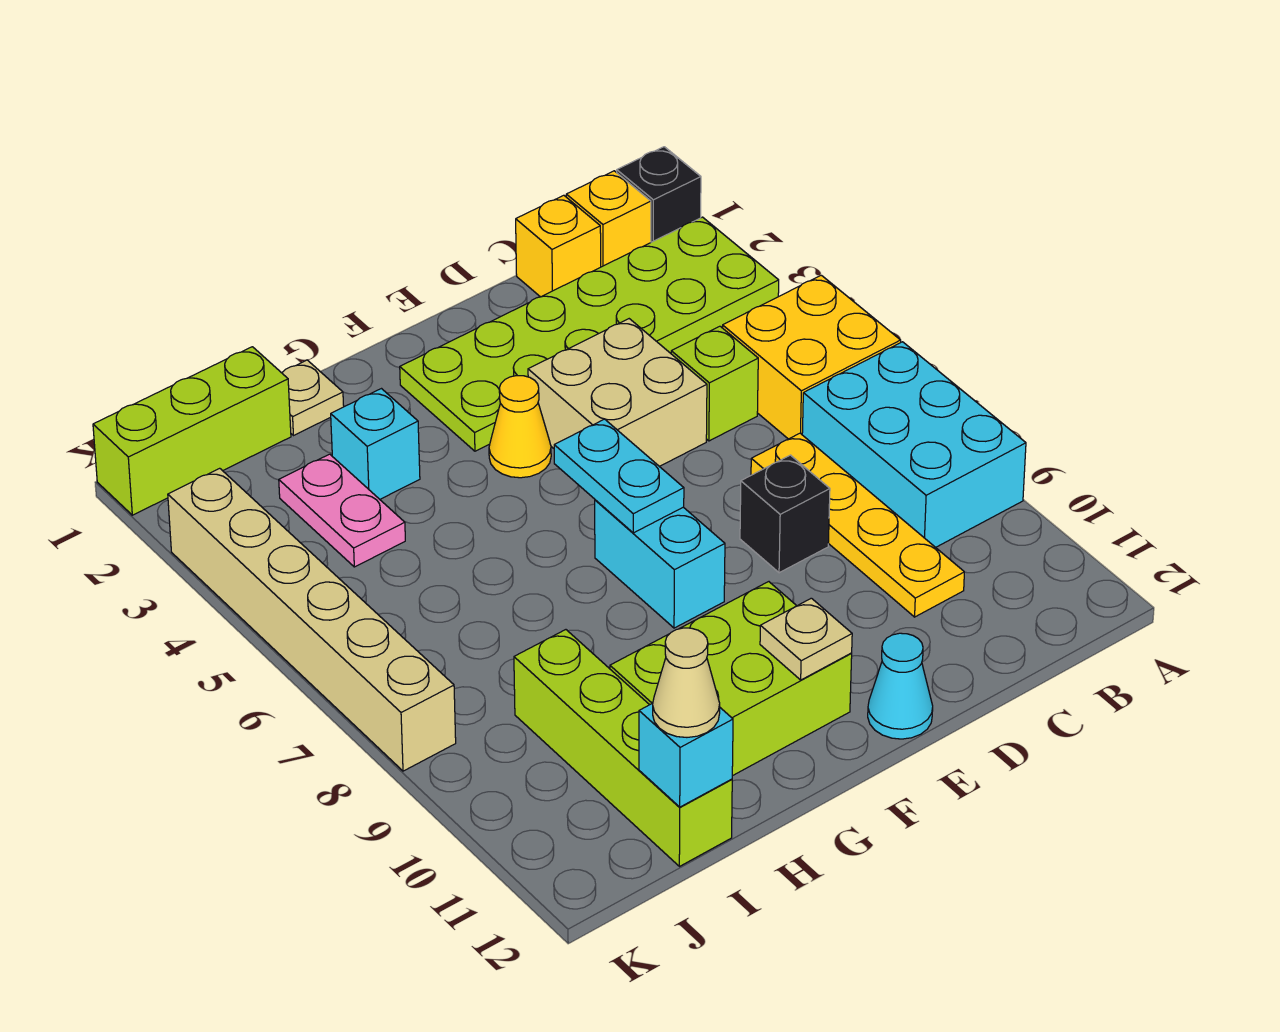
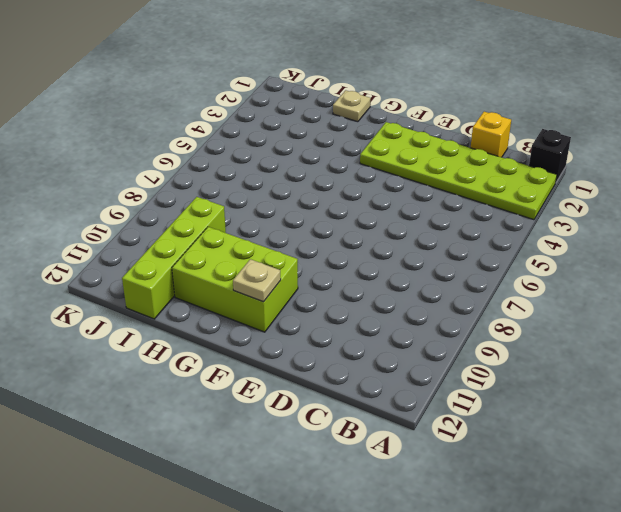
none -> yellow brick A5:B6 level 1
none -> cyan brick A7:B9 level 1
none -> yellow brick B1 level 1

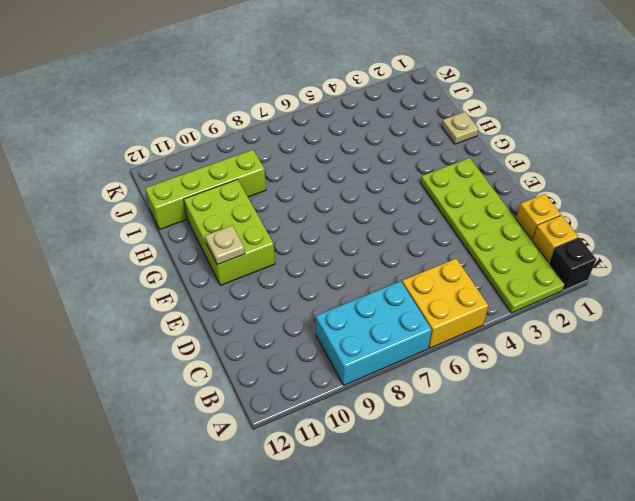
none -> lime brick C5 level 1
none -> yellow plate C7:C10 level 1
none -> tan brick D4:E5 level 1

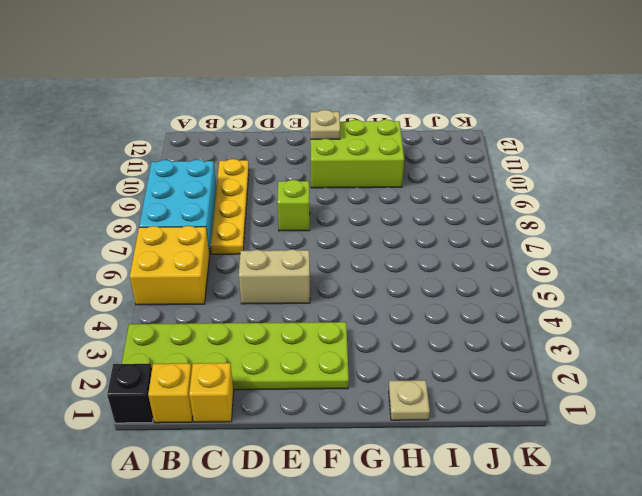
tan brick D5:E5 level 1 -> tan brick D4:E5 level 1
lime brick E8 level 1 -> lime brick C5 level 1
none -> black brick D8 level 1
none -> cyan cone E12 level 1
none -> yellow cone F4 level 1

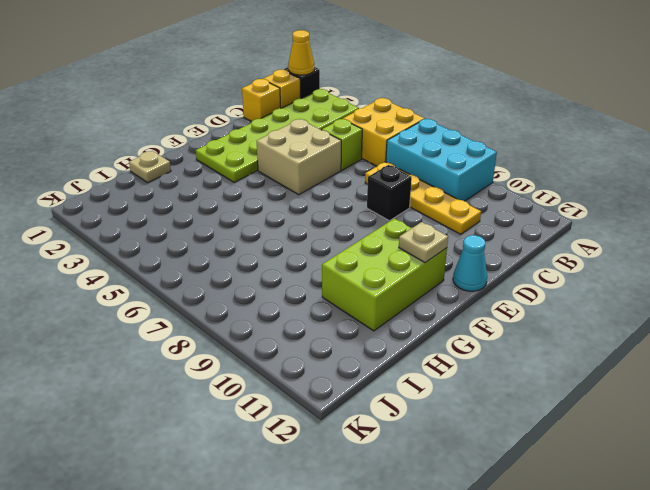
yellow cone A1 level 2 -> yellow cone F4 level 1
none -> cyan brick F7:F8 level 1
none -> cyan brick H3 level 1
none -> lime brick I1:K1 level 1

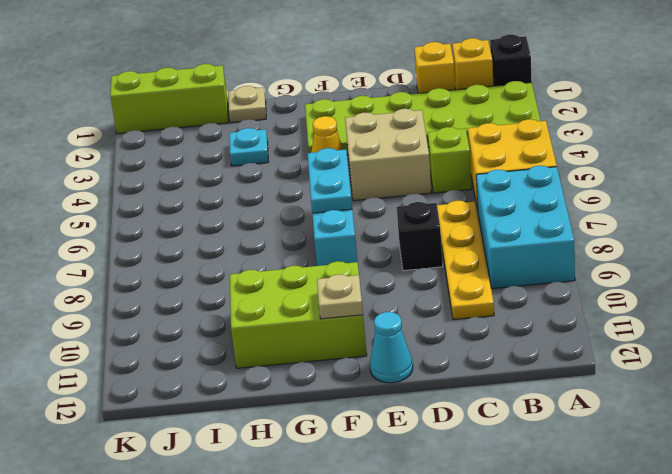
cyan plate H3 level 1 -> cyan brick H3 level 1
none -> pink plate I3:I4 level 1
none -> lime brick I9:I12 level 1
none -> tan brick K3:K8 level 1

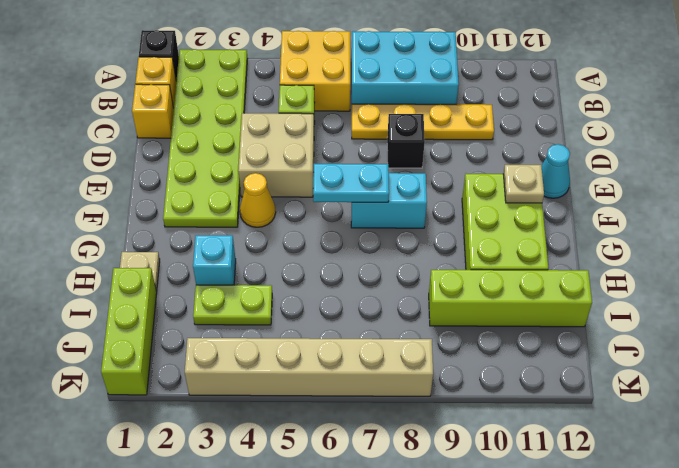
lime plate I3:I4 level 1 -> pink plate I3:I4 level 1
none -> cyan brick I12 level 2
none -> tan cone I12 level 3

